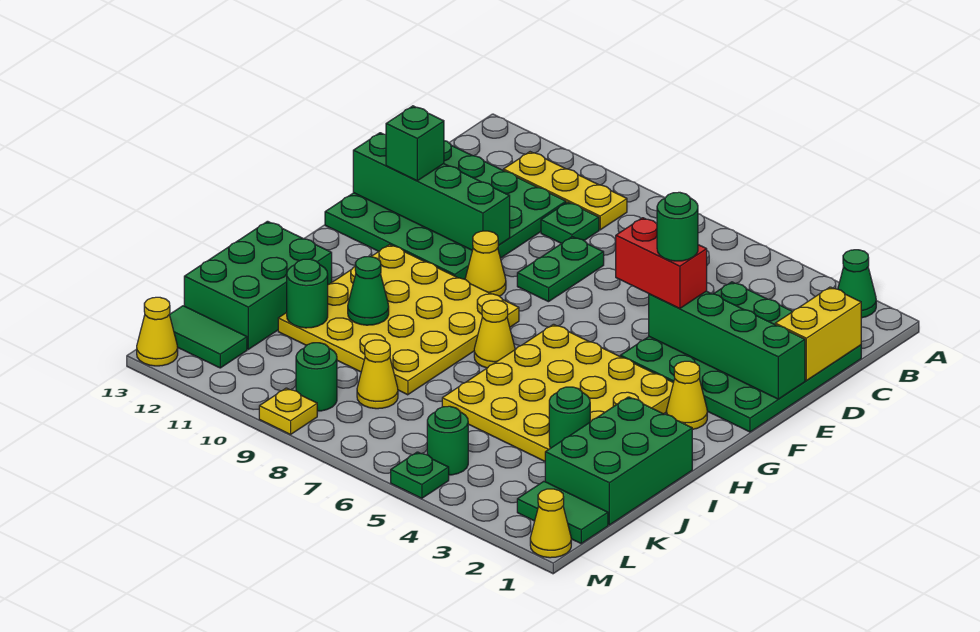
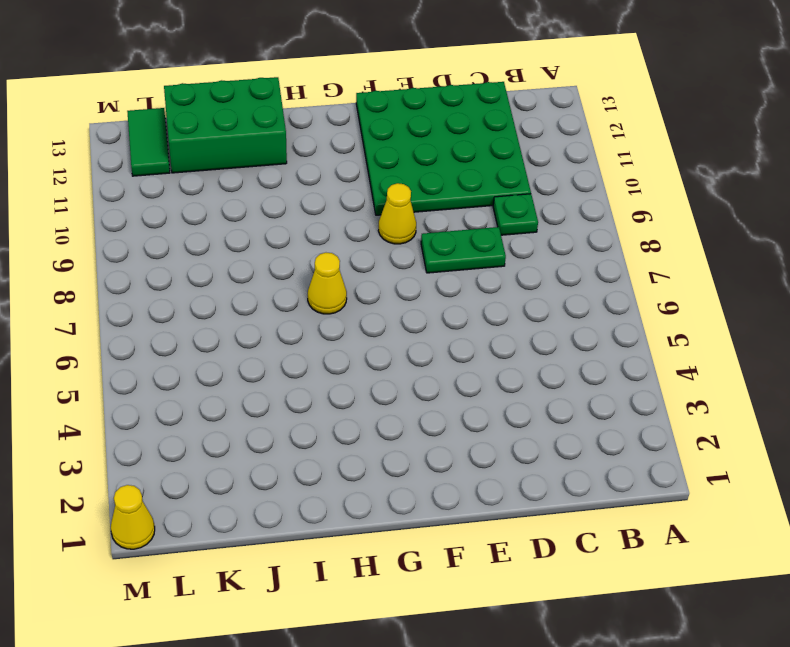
none -> green cone A2 level 1
none -> yellow plate B9:B11 level 1
none -> green plate C1:F4 level 1
none -> yellow cone G2 level 1

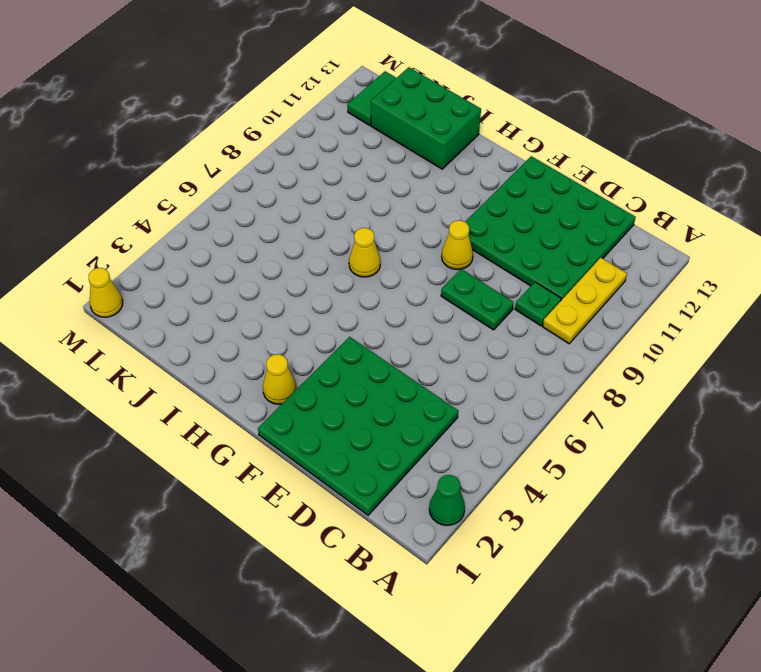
none -> yellow plate G3:J6 level 1
none -> yellow plate G8:J11 level 1
none -> green brick I1:K2 level 1
none -> yellow cone K8 level 1

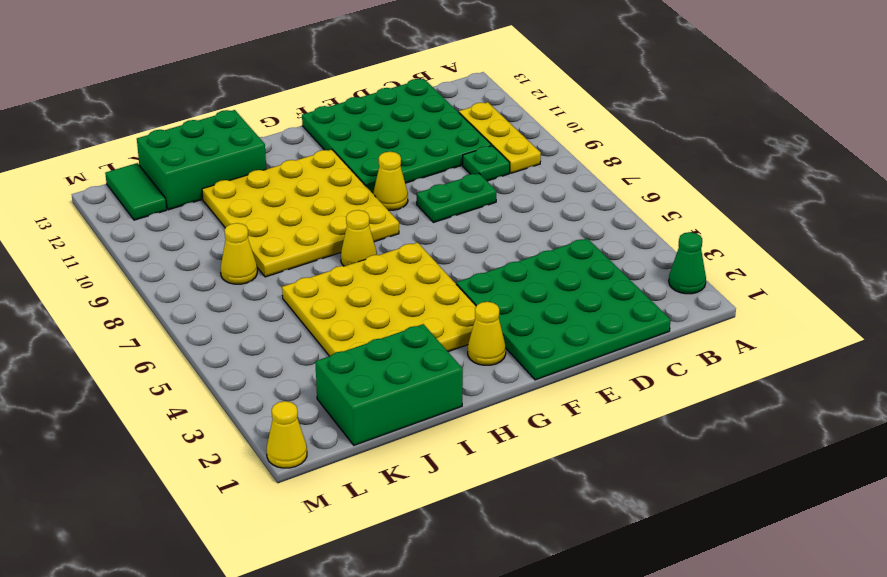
none -> green tile L1:L2 level 1
none -> green round brick L5 level 1
none -> green round brick L9 level 1
none -> green plate M5 level 1

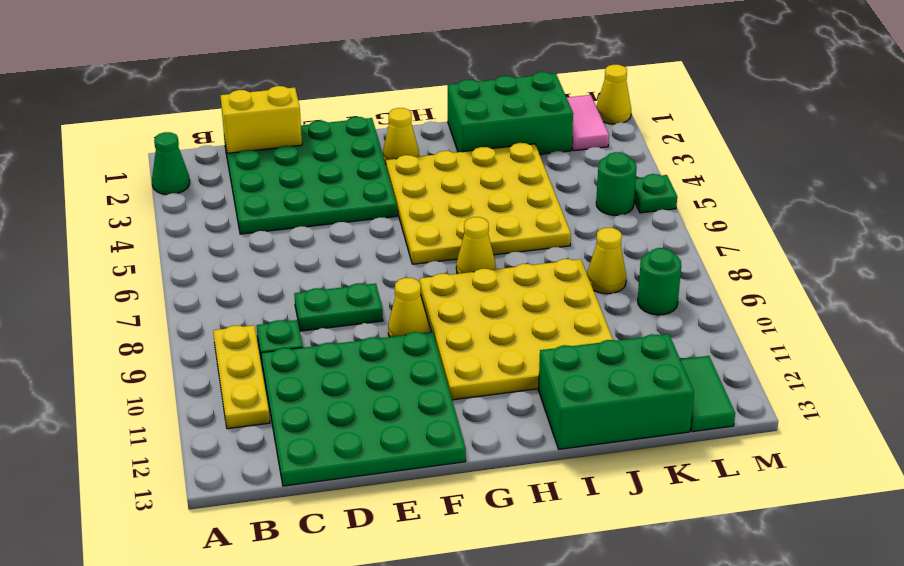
pink tile L1:L2 level 1 -> green tile L1:L2 level 1
none -> yellow plate M9 level 1
none -> yellow cone M13 level 1
none -> green brick E1:E4 level 2
none -> green brick E10:E13 level 2

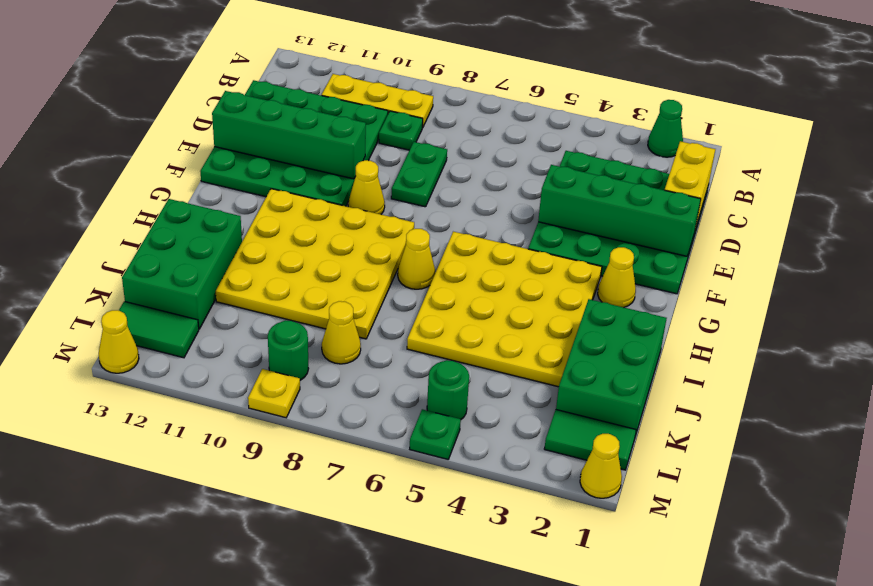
none -> green cone I10 level 2
none -> green round brick J3 level 2
none -> green round brick J11 level 2
none -> red brick E4:E5 level 3

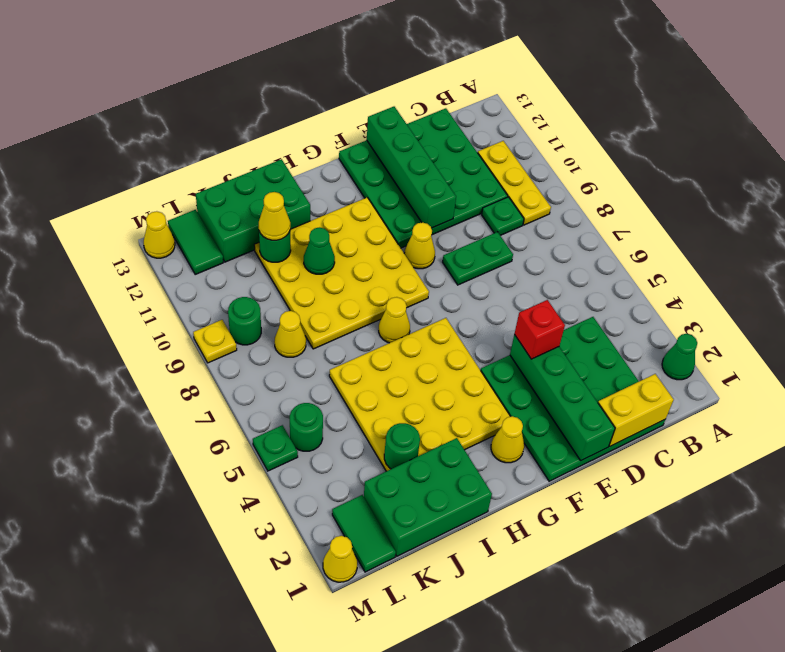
red brick E4 level 3 -> red brick E4:E5 level 3
yellow cone J11 level 3 -> none
none -> green brick E12 level 3
none -> green round brick E4 level 4

